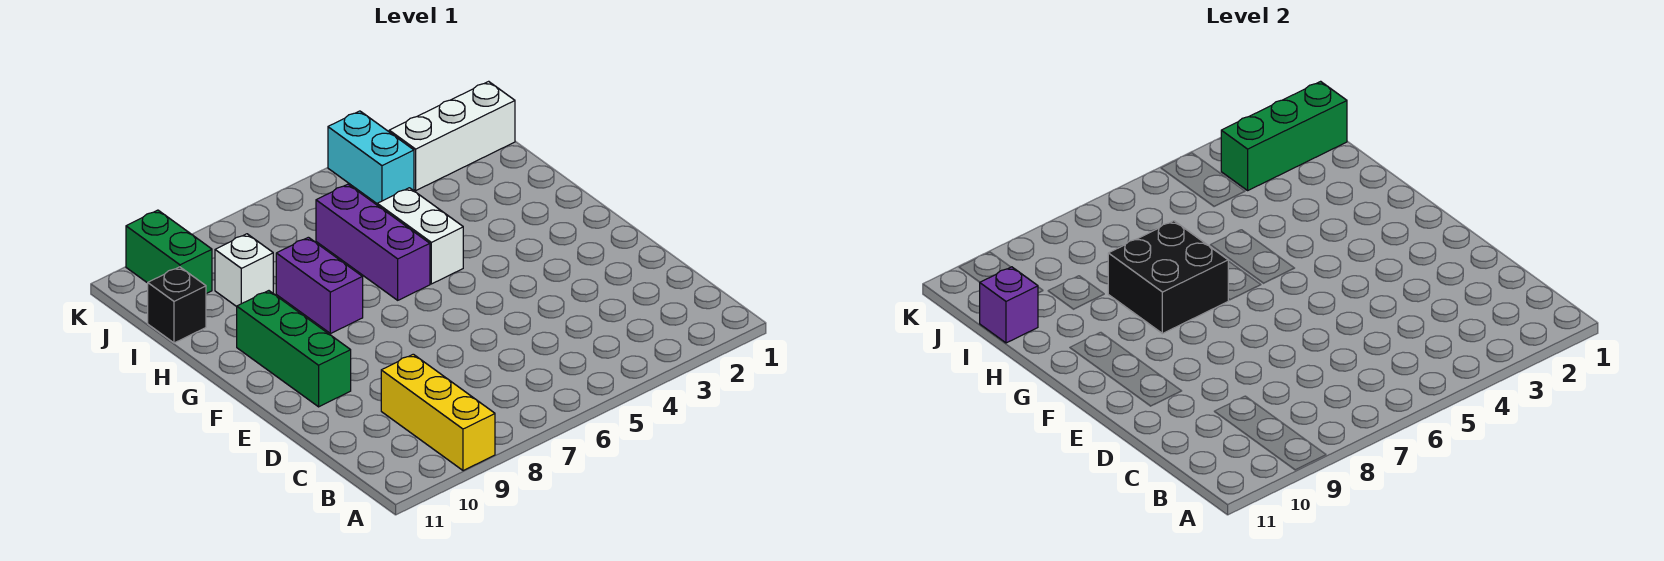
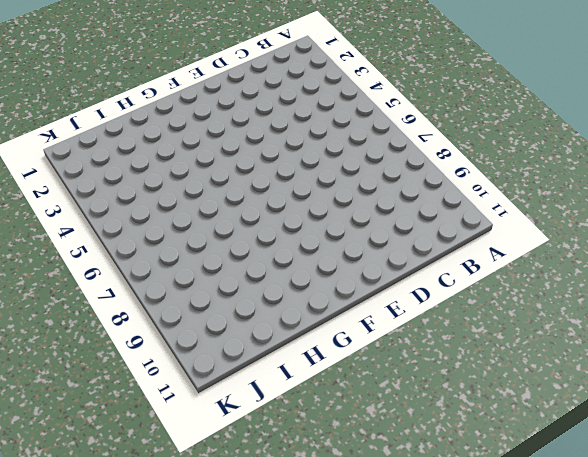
none -> yellow brick A9:C9 level 1
none -> green brick E10:G10 level 1
none -> white brick G5:H5 level 1

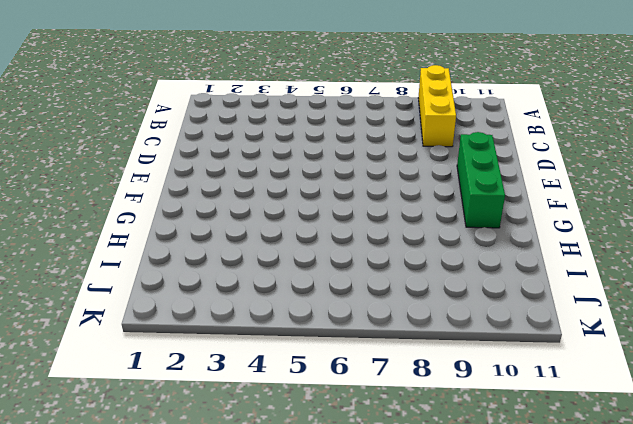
none -> white brick G5:H5 level 1
none -> purple brick G6:I6 level 1
none -> purple brick G8:H8 level 1

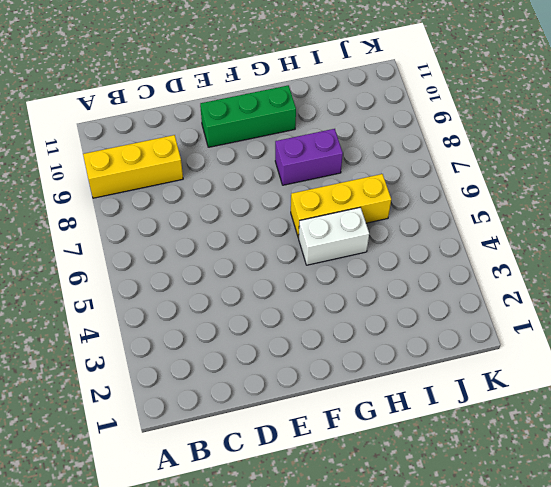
yellow brick G6:I6 level 1 -> purple brick G6:I6 level 1
none -> white brick I9 level 1
none -> black brick I11 level 1
none -> white brick J1:J3 level 1

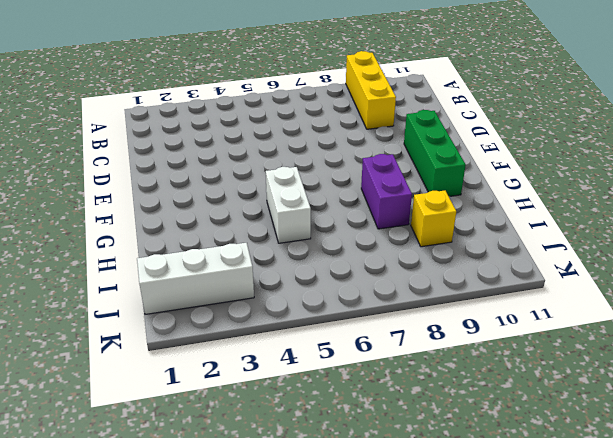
yellow brick I9 level 1 -> white brick I9 level 1
none -> purple brick G6:I6 level 1
none -> black brick I11 level 1
none -> cyan brick J4:K4 level 1

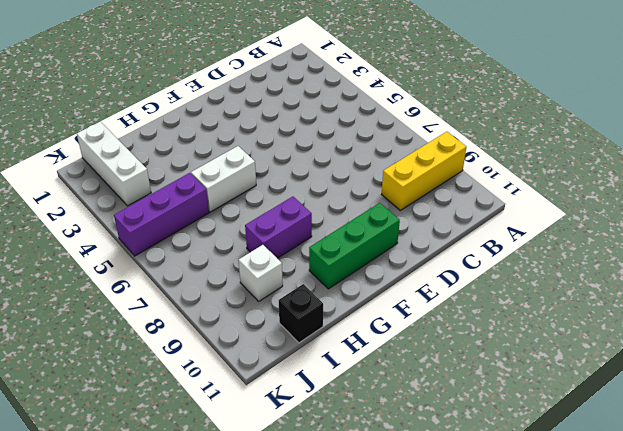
purple brick I5:K5 level 1 -> purple brick G6:I6 level 1
none -> cyan brick J4:K4 level 1
none -> green brick J10:K10 level 1
none -> black brick G7:H8 level 2

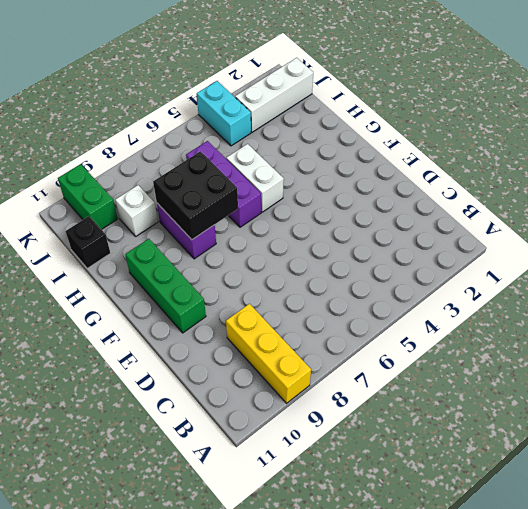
none -> purple brick I11 level 2
none -> green brick J1:J3 level 2

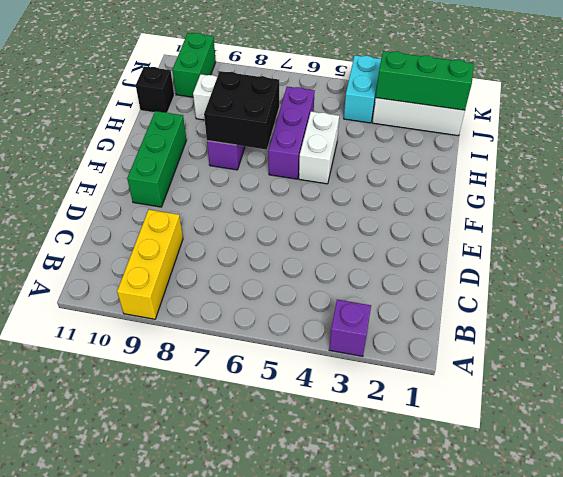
purple brick A3 level 1 -> purple brick I11 level 2

